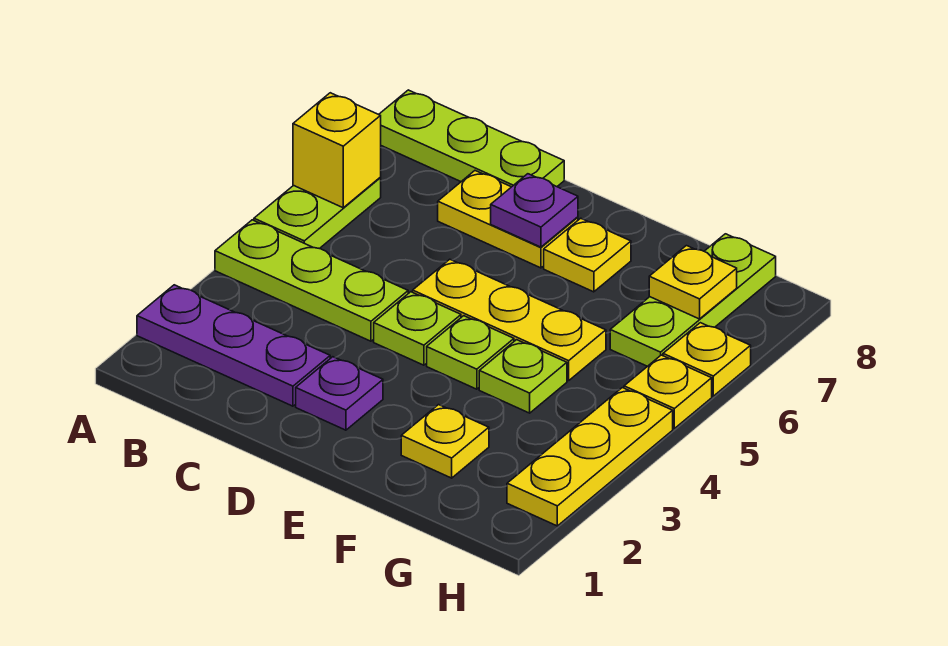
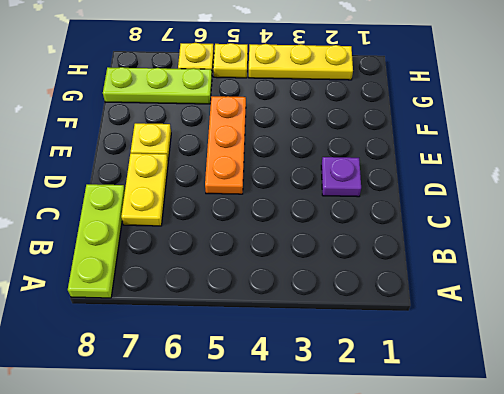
orange plate D5:F5 level 1 -> yellow plate D5:F5 level 1
none -> purple plate A2:C2 level 1
none -> lime plate A4:C4 level 1
none -> lime plate A5:A6 level 1

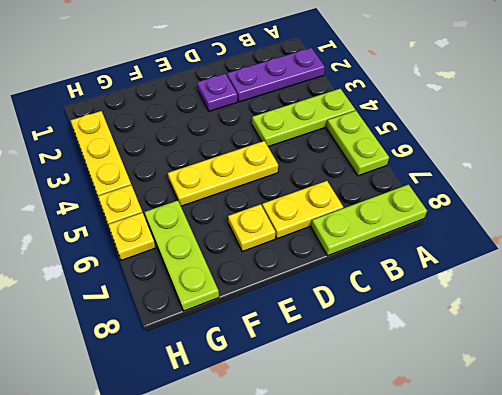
none -> lime plate D4 level 1
none -> lime plate E4 level 1
none -> yellow plate F2 level 1

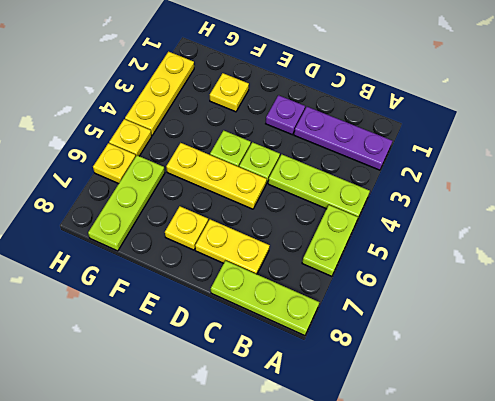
none -> lime plate F4 level 1
none -> yellow brick A6 level 2
none -> purple plate D7 level 2

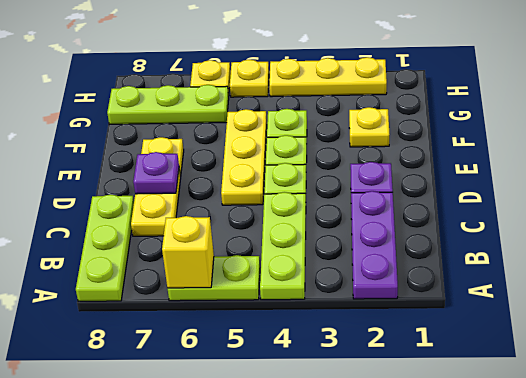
none -> yellow plate G7 level 2

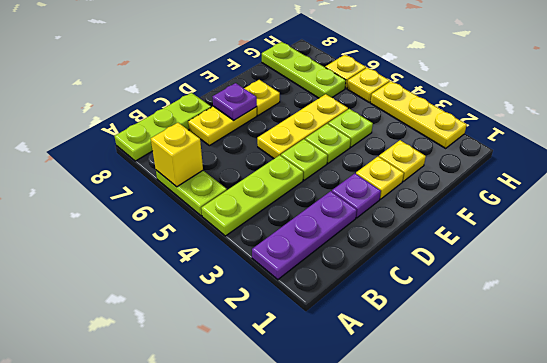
yellow plate E2 level 1 -> yellow plate G7 level 2

